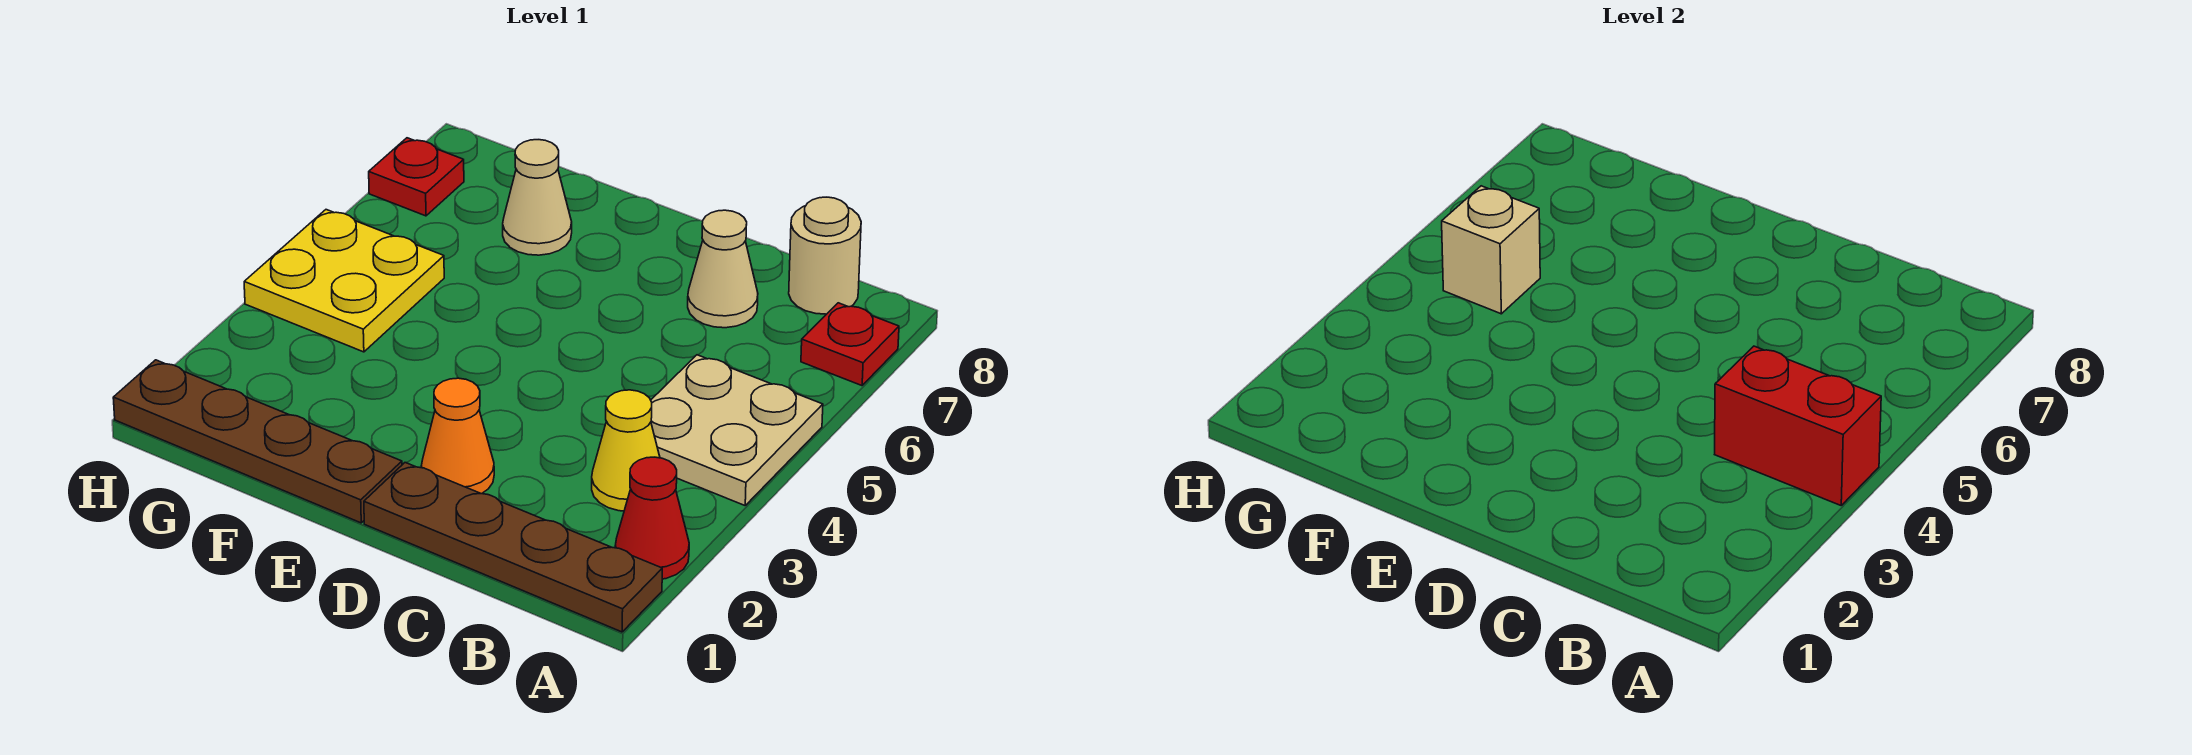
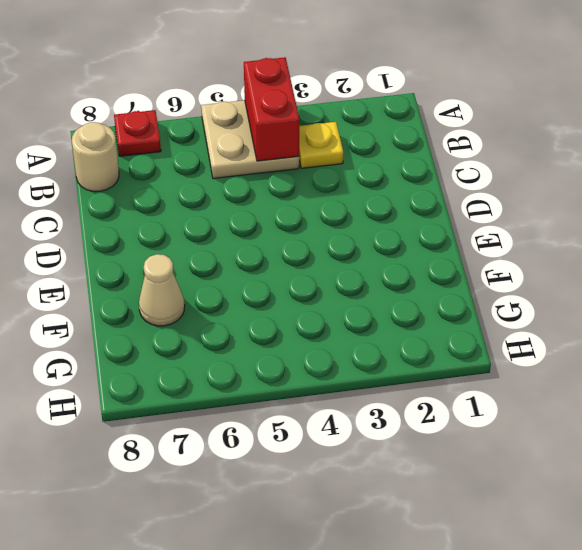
yellow plate B3 level 1 -> yellow cone B3 level 1
none -> brown plate A1:D1 level 1
none -> red cone A2 level 1
none -> tan cone C7 level 1

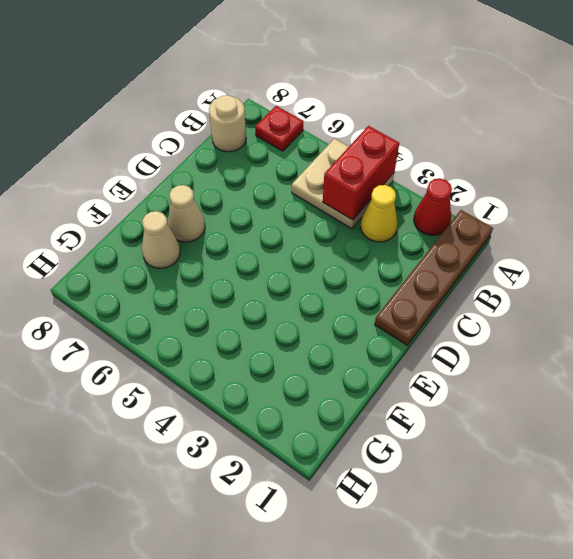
tan cone E7 level 1 -> tan cone C7 level 1
none -> orange cone D2 level 1
none -> brown plate E1:H1 level 1
none -> yellow plate G4:H5 level 1

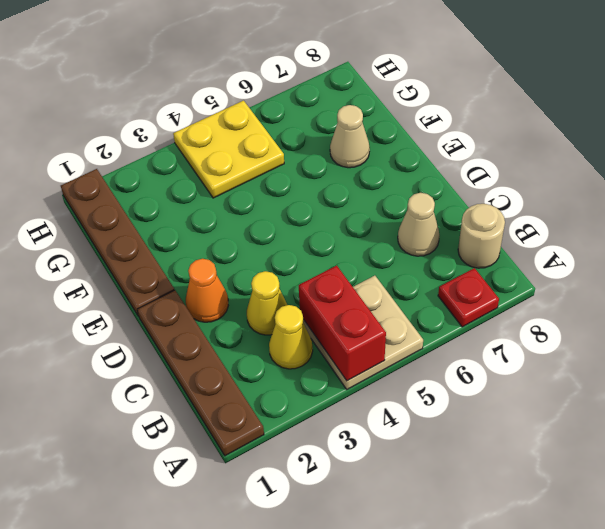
yellow cone C3 level 1 -> none
none -> red cone A2 level 1
none -> red plate H7 level 1
none -> tan brick G5 level 2

